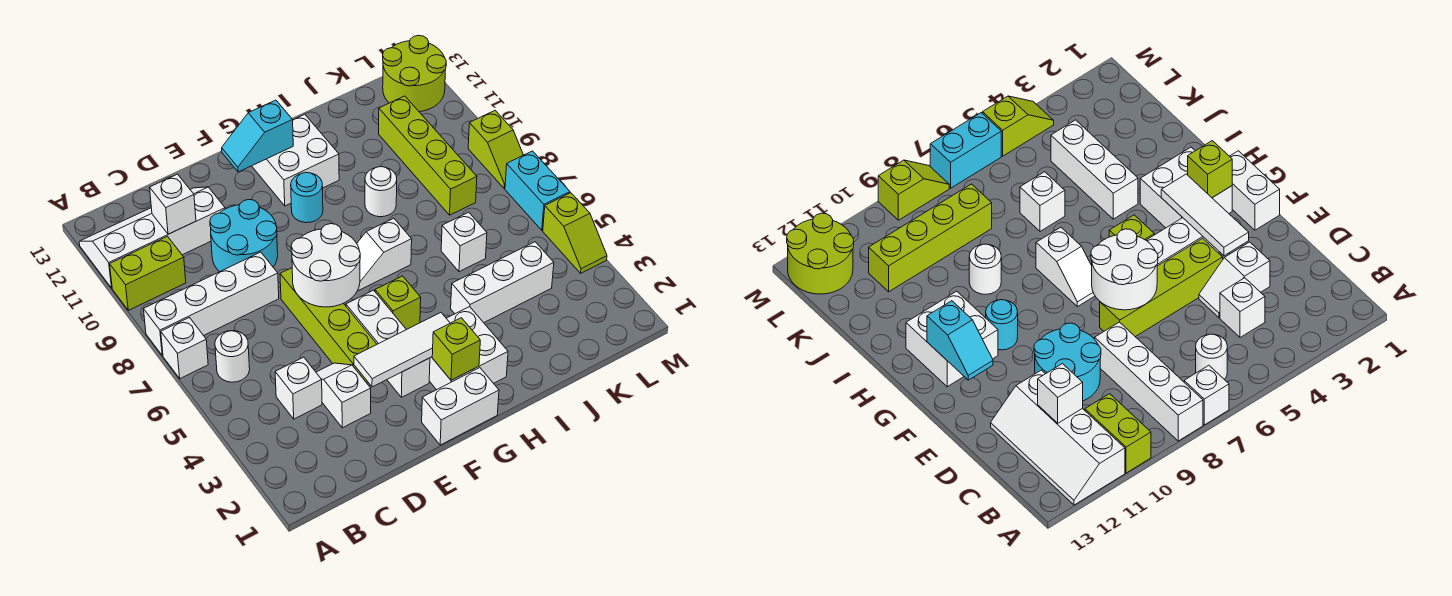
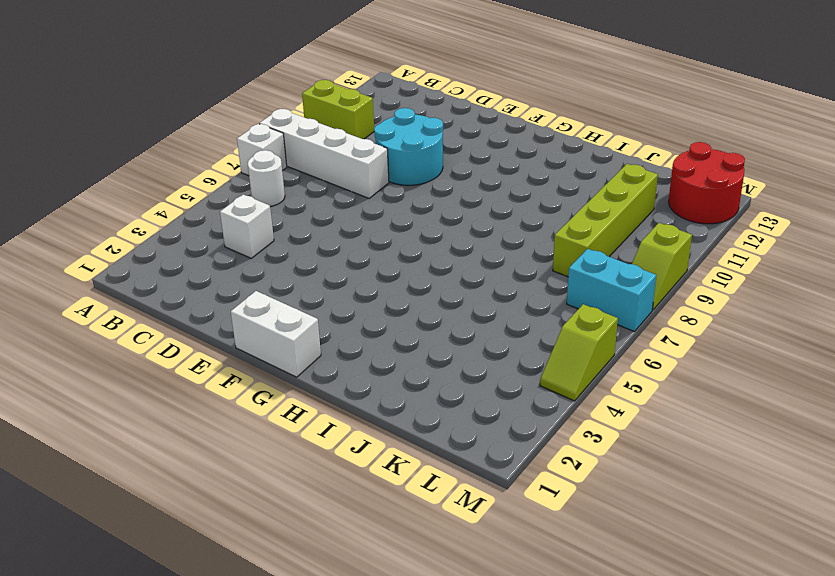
cyan brick L7:M7 level 1 -> cyan brick M6:M7 level 1
red round brick L12:M13 level 1 -> lime round brick L12:M13 level 1
none -> white slope A11:D12 level 1 top 11
none -> white slope D3:D4 level 1 top 3
none -> lime brick E4:E7 level 1

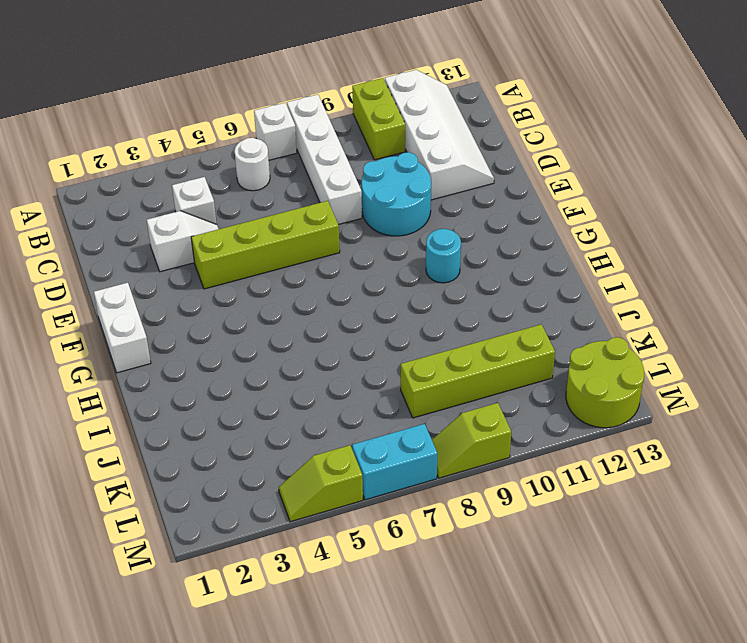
none -> white brick F3:F5 level 1
none -> white brick G2:H3 level 1
none -> lime brick G5 level 1

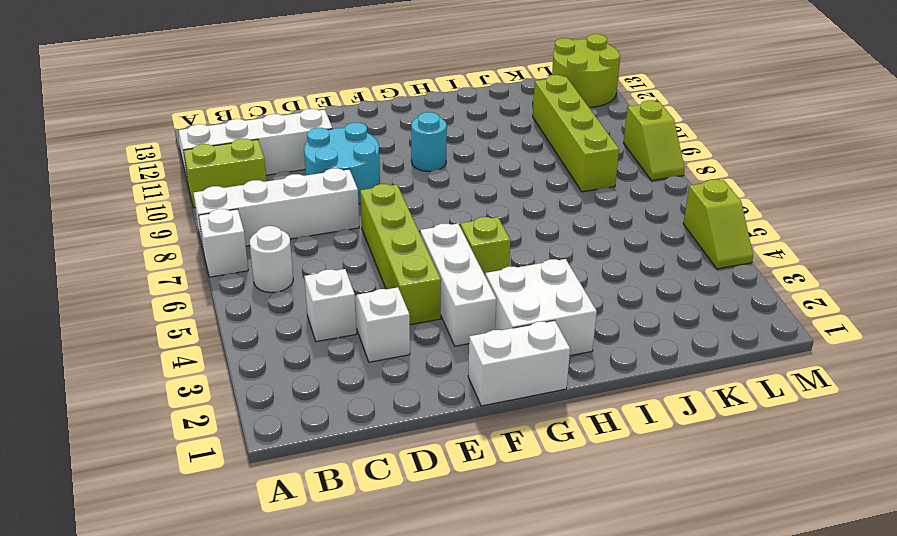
none -> white slope G7:H7 level 1 top H
none -> white brick G11:H12 level 1
none -> white brick I4:K4 level 1

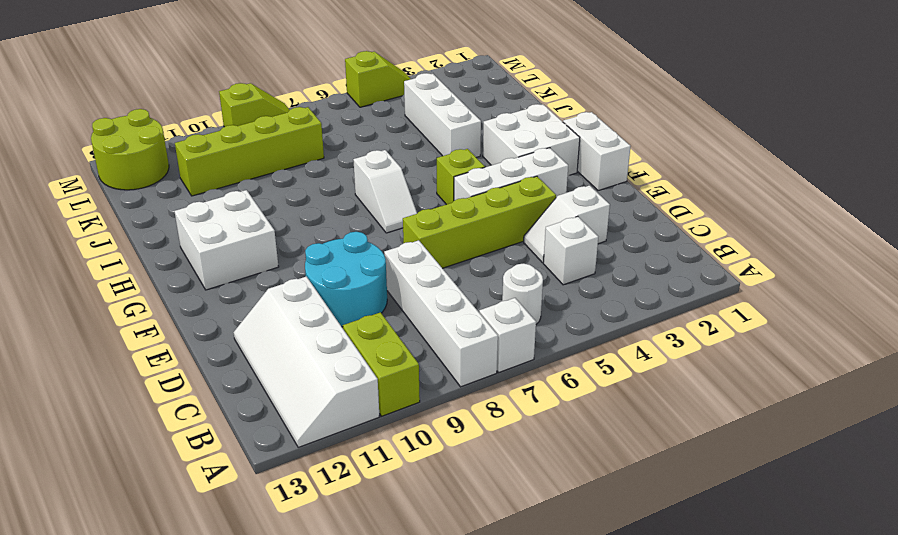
none -> cyan round brick G10 level 1
none -> white round brick I9 level 1
none -> white brick J6 level 1

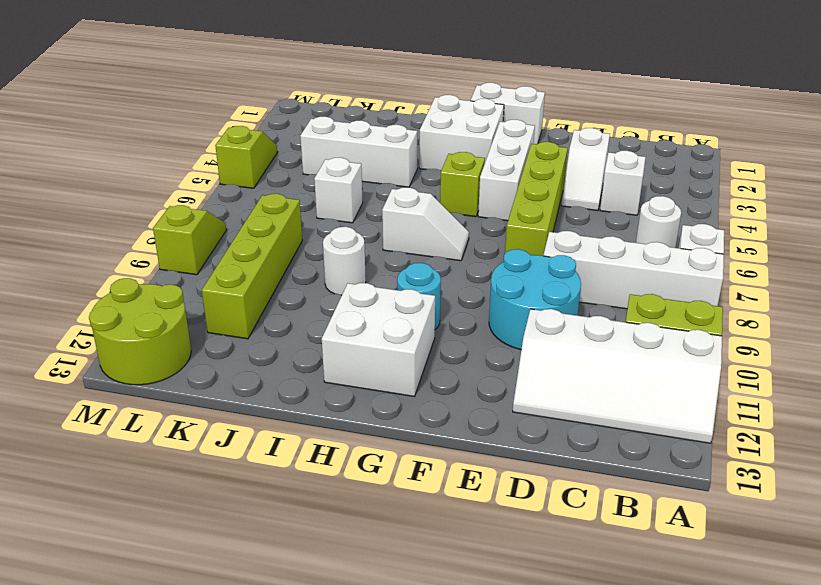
none -> cyan brick M6:M7 level 1
none -> white brick C11 level 2
none -> white tile E3:G3 level 2

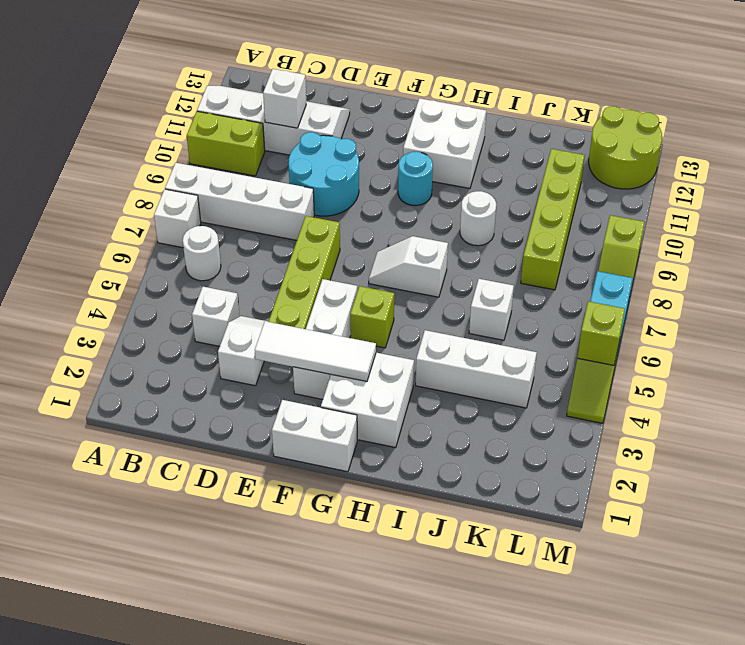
lime brick M5 level 2 -> lime brick G2 level 2
none -> white round brick E6:F7 level 2
none -> cyan slope F12:G12 level 2 top G

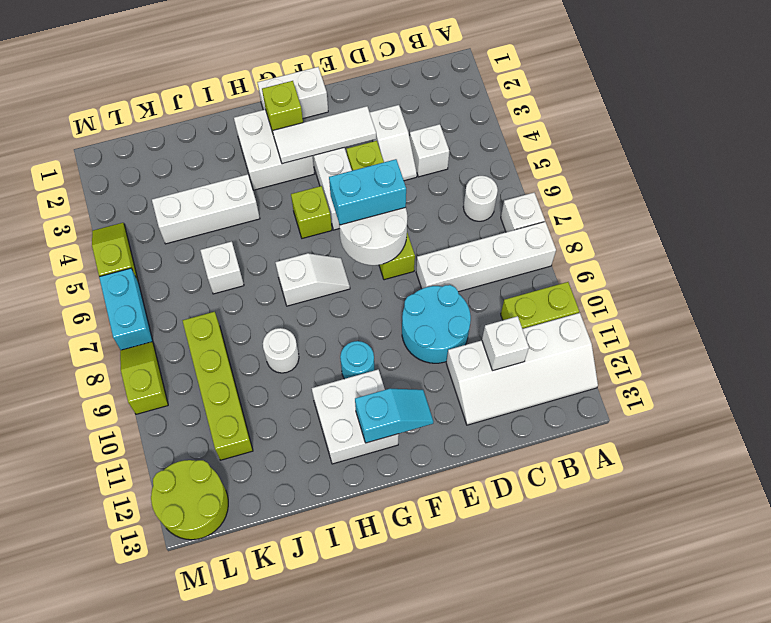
cyan brick E6:F6 level 3 -> none

